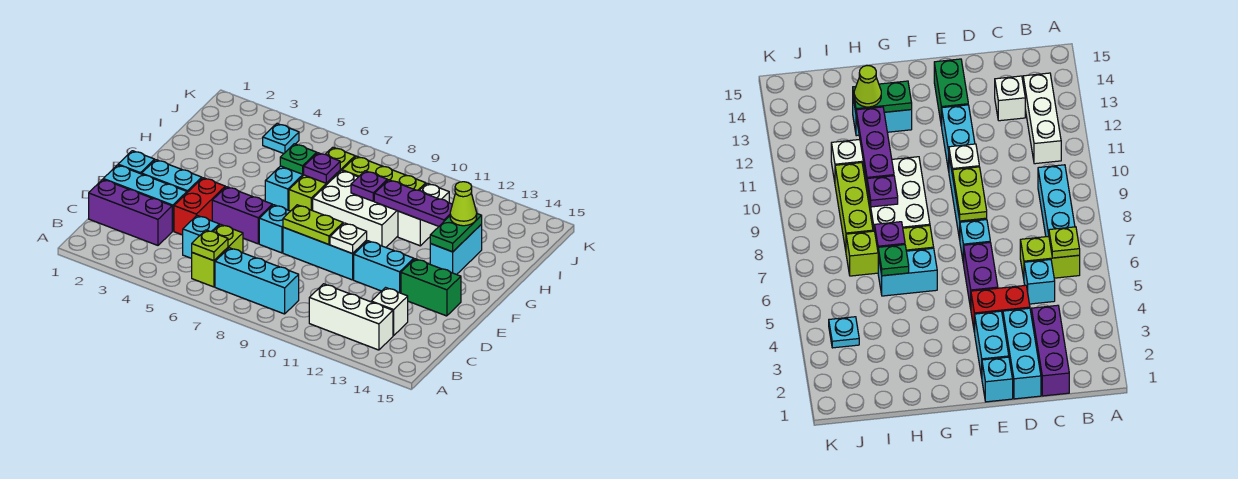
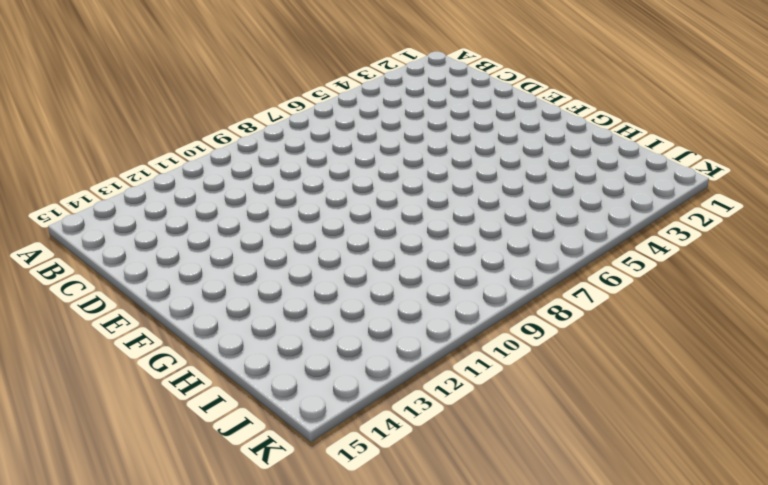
none -> lime brick B6:C6 level 1
none -> cyan brick B7:B9 level 1
none -> white brick B11:B13 level 1
none -> purple brick C1:C3 level 1

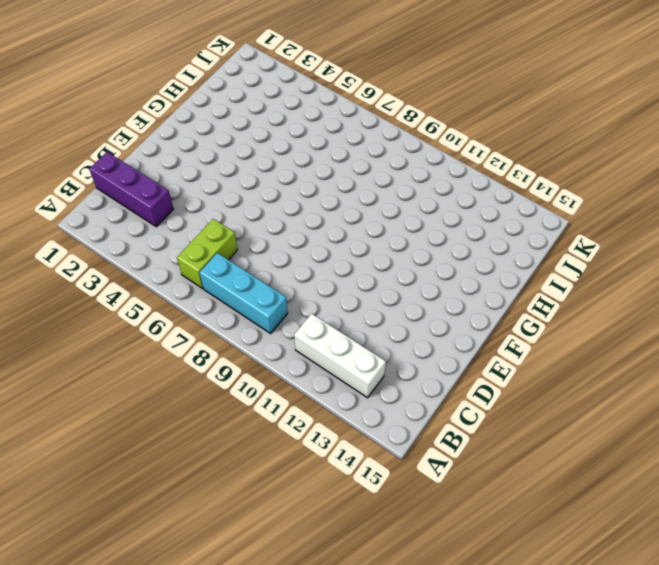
none -> cyan brick C5 level 1
none -> white brick C13 level 1
none -> cyan brick D1:D3 level 1
none -> red brick D4:E4 level 1

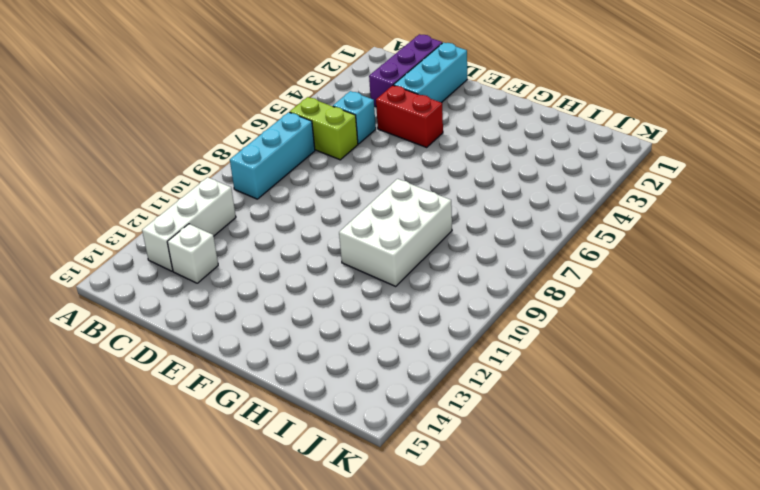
none -> cyan brick E1 level 1
none -> cyan brick E2:E3 level 1
none -> purple brick E5:E6 level 1
none -> cyan brick E7 level 1

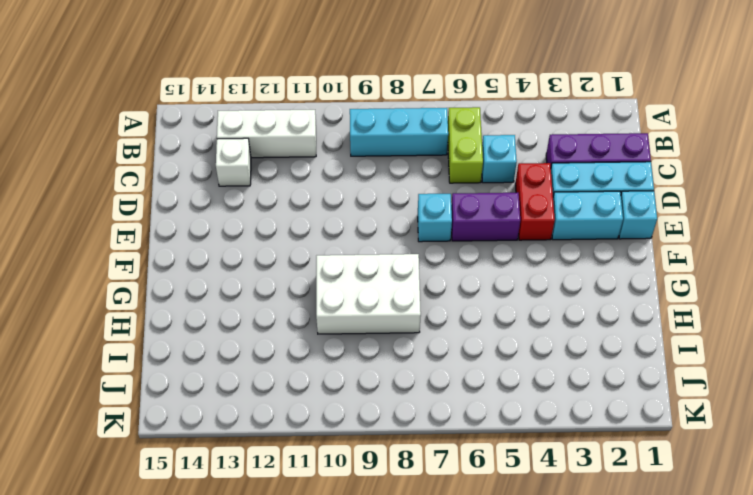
none -> cyan brick E8:E10 level 1
none -> cyan brick E11:E12 level 1
none -> green brick E13:E14 level 1
none -> cyan brick G6:H6 level 1

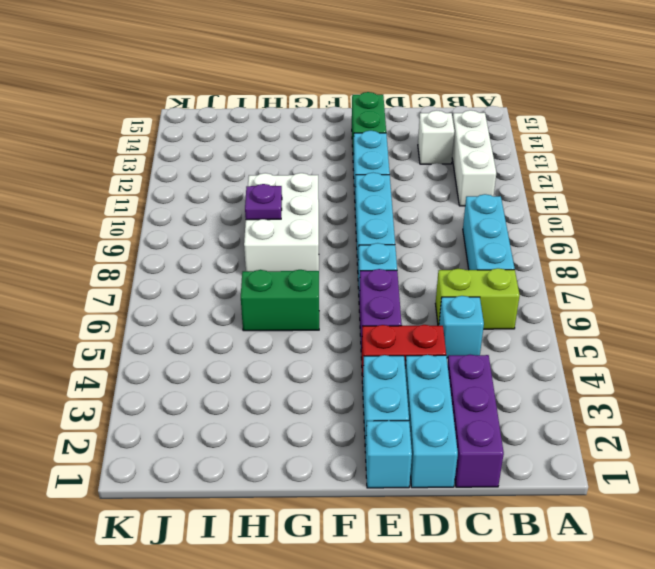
green brick G6:H6 level 1 -> cyan brick G6:H6 level 1
none -> lime brick G7:I7 level 1
none -> cyan brick G13:H13 level 1
none -> white brick H11:I11 level 1
none -> lime brick I8:I10 level 1

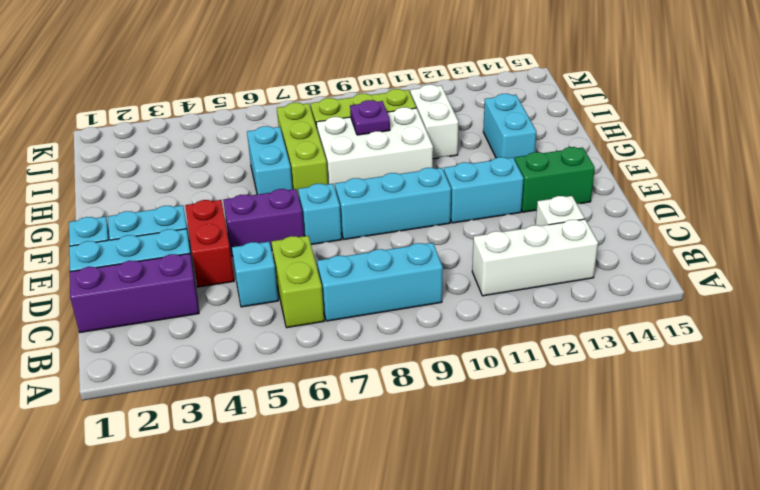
none -> cyan plate J4 level 1
none -> lime plate B6 level 2
none -> lime plate E8:E9 level 2
none -> white plate E10 level 2

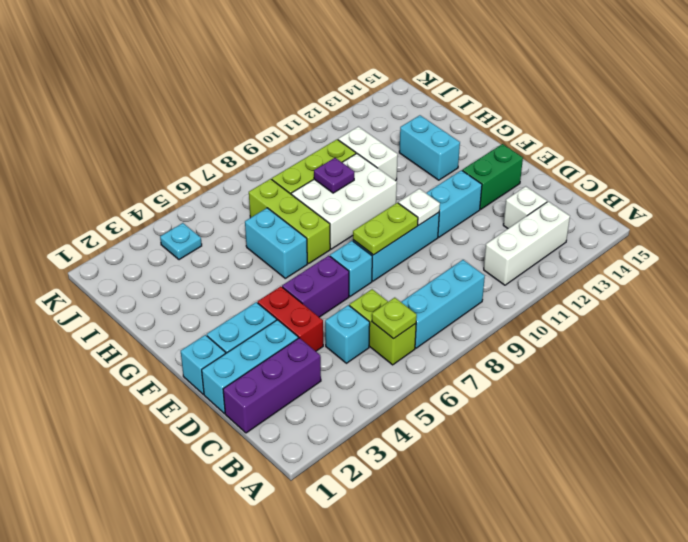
none -> green plate G13:H13 level 2
none -> green plate H6 level 2
none -> purple plate H7 level 2
none -> purple plate H10:H12 level 2

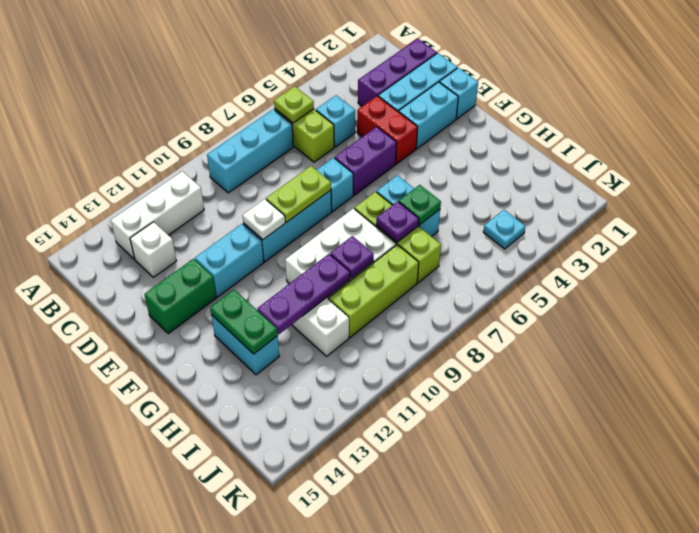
none -> lime cone H13 level 3

